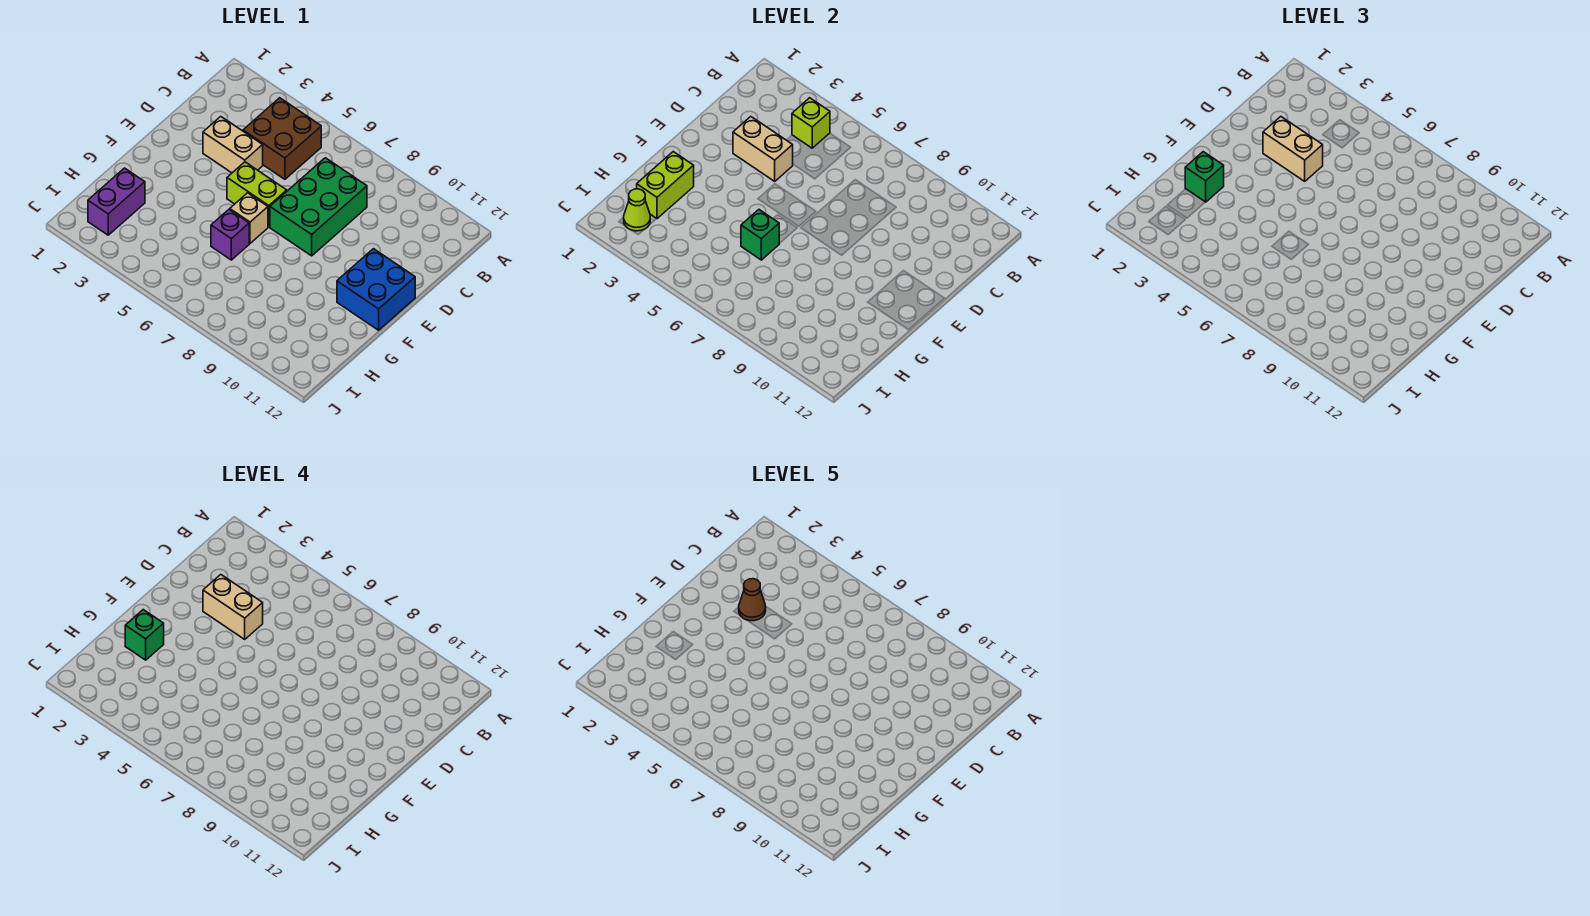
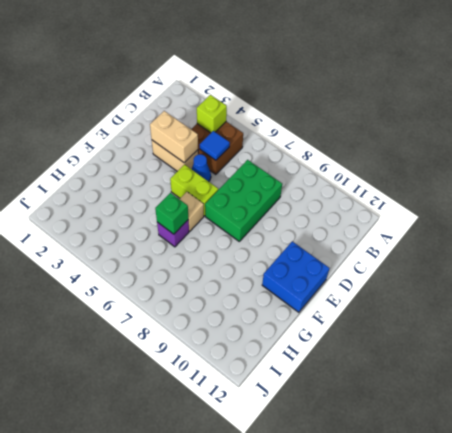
blue tile C5 level 2 -> none
blue cone D5 level 1 -> none
none -> purple brick H2:I2 level 1
none -> lime brick G2:H2 level 2
none -> lime cone I2 level 2

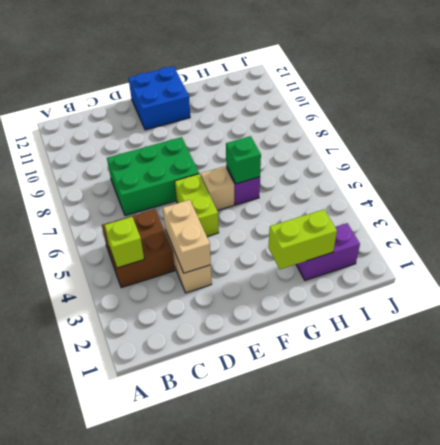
none -> lime cone I2 level 2
none -> tan brick D3:D4 level 3
none -> green brick G2 level 3

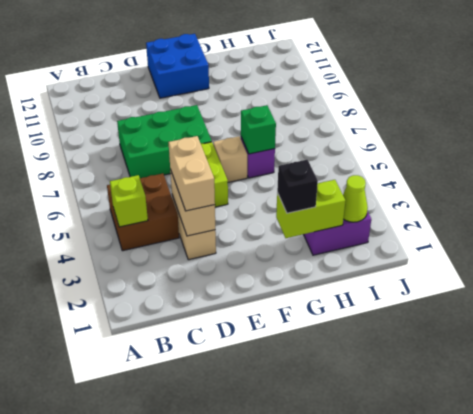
black brick G2 level 3 -> green brick G2 level 3
none -> tan brick D3:D4 level 4
none -> green brick G2 level 4
none -> brown cone D3 level 5

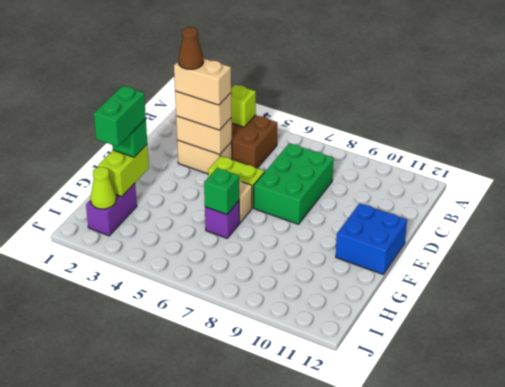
green brick G2:H2 level 4 -> green brick G2 level 4

